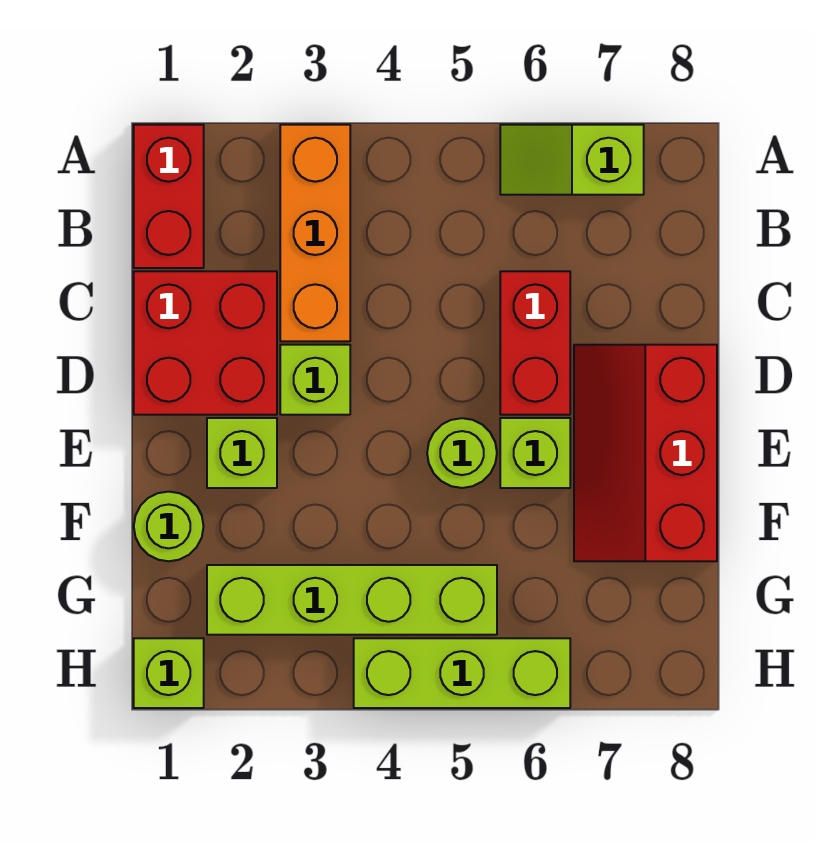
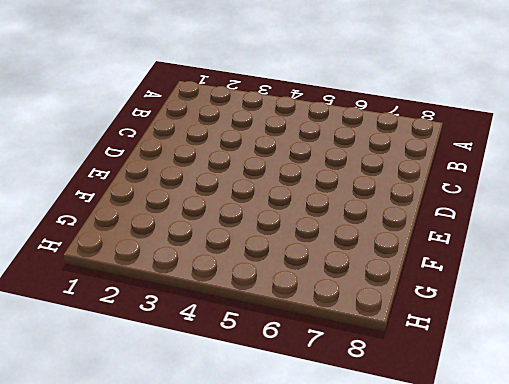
none -> red brick A1:B1 level 1
none -> orange brick A3:C3 level 1
none -> lime slope A6:A7 level 1 top 7

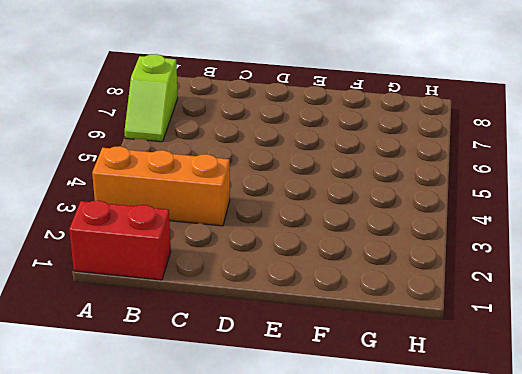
none -> red brick C1:D2 level 1
none -> red brick C6:D6 level 1
none -> lime brick D3 level 1

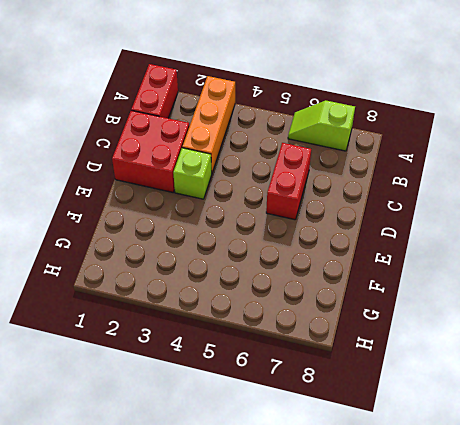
none -> red slope D7:F8 level 1 top 8
none -> lime brick E2 level 1
none -> lime round brick E5 level 1

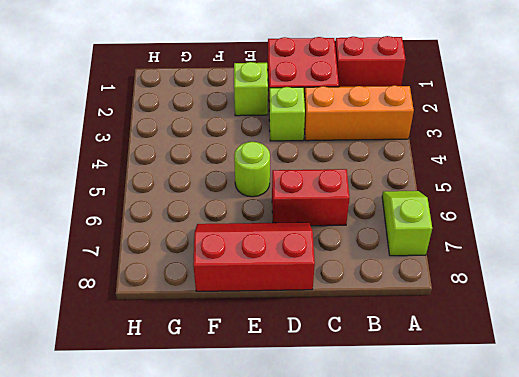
none -> lime brick E6 level 1
none -> lime round brick F1 level 1
none -> lime brick G2:G5 level 1

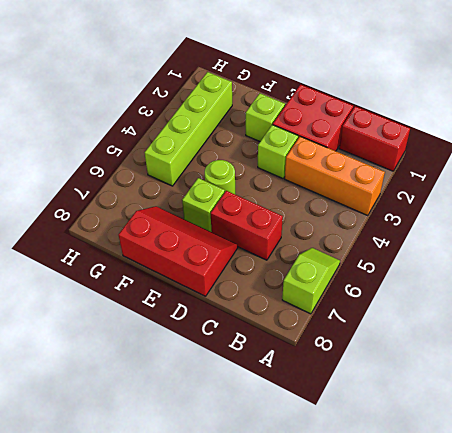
none -> lime round brick F1 level 1
none -> lime brick H1 level 1
none -> lime brick H4:H6 level 1

